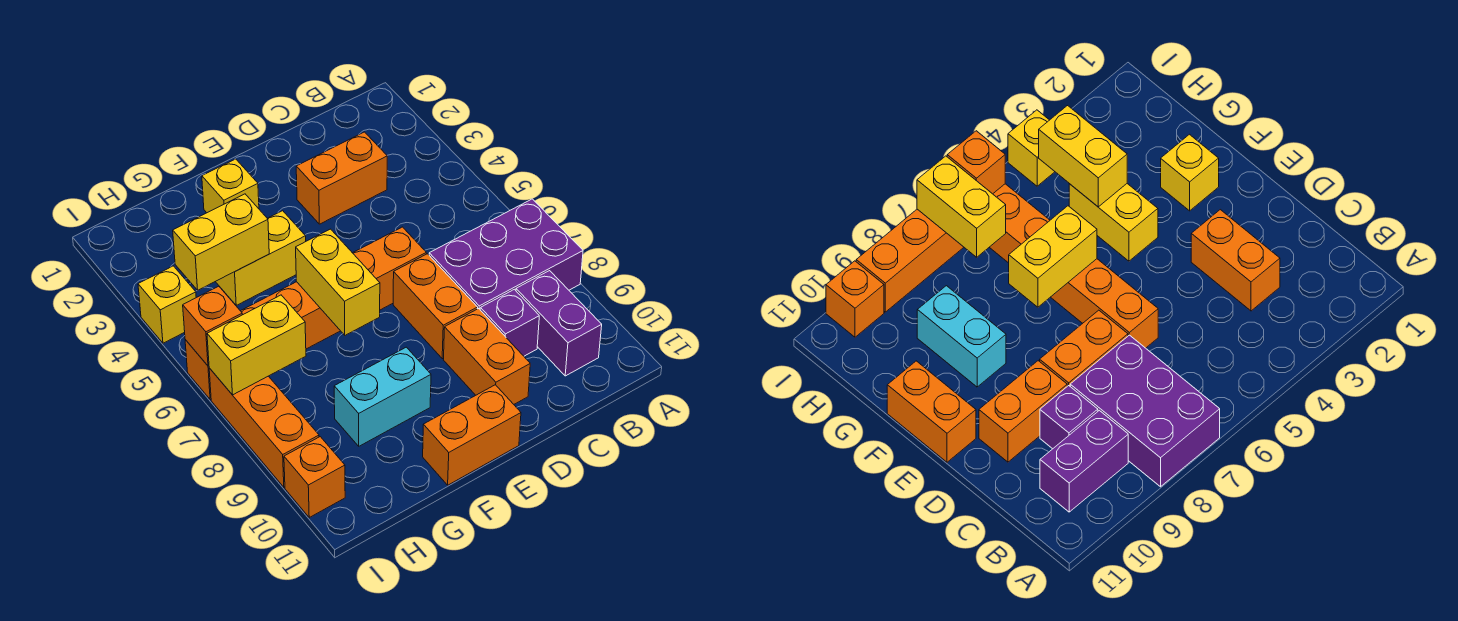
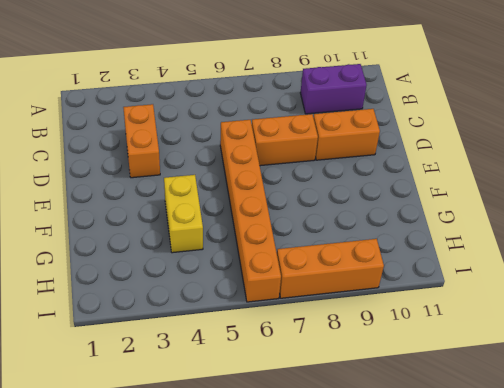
none -> purple brick A7:C8 level 1
none -> purple brick C9 level 1
none -> orange brick E11:F11 level 1

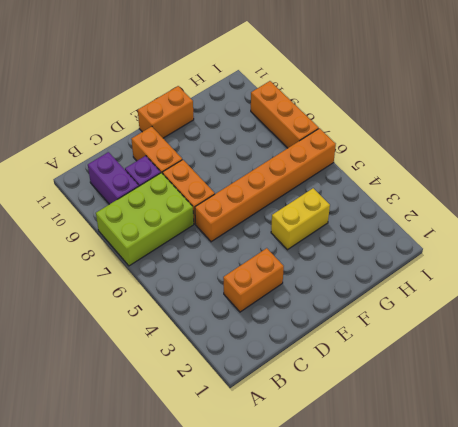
lime brick A7:C8 level 1 -> purple brick A7:C8 level 1
none -> yellow brick F2 level 1
none -> cyan brick F9:G9 level 1
none -> yellow brick I4 level 1

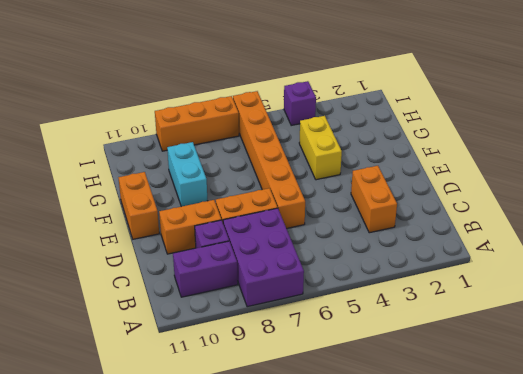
purple brick I4 level 1 -> yellow brick I4 level 1
none -> yellow brick F2 level 1
none -> orange brick I10 level 1
none -> yellow brick F6:F7 level 2

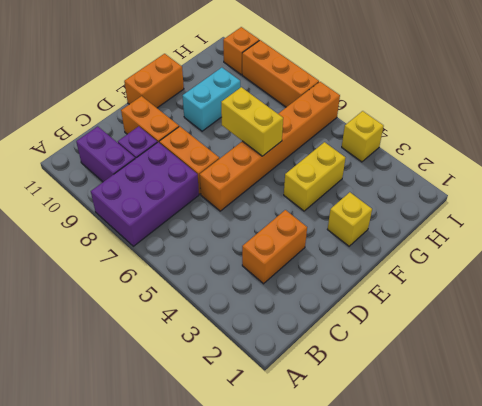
none -> yellow brick G4:H4 level 2
none -> yellow brick H7:I7 level 2
none -> orange brick I6 level 2

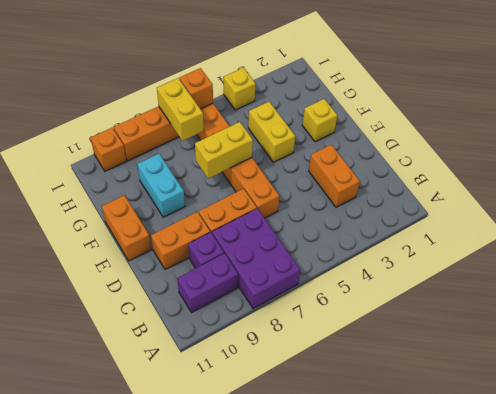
none -> yellow brick G4:H4 level 2

